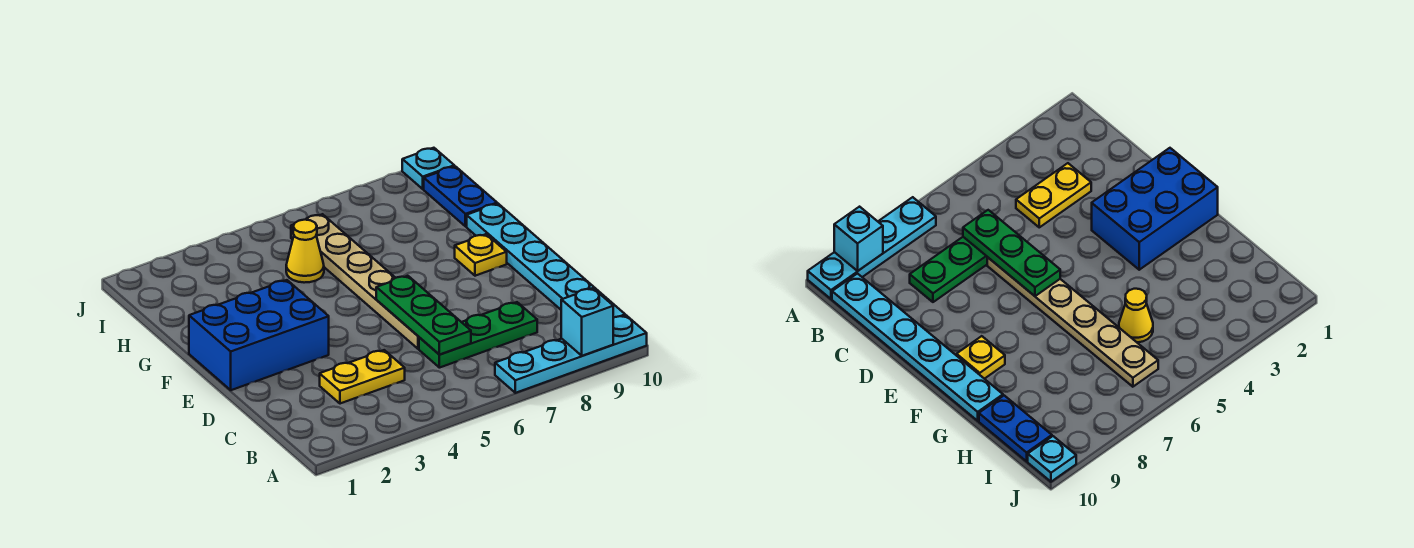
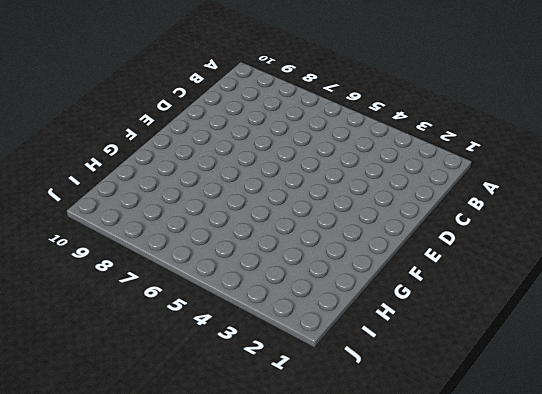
none -> cyan plate A7:A10 level 1
none -> cyan plate B10:G10 level 1
none -> yellow plate C3:C4 level 1

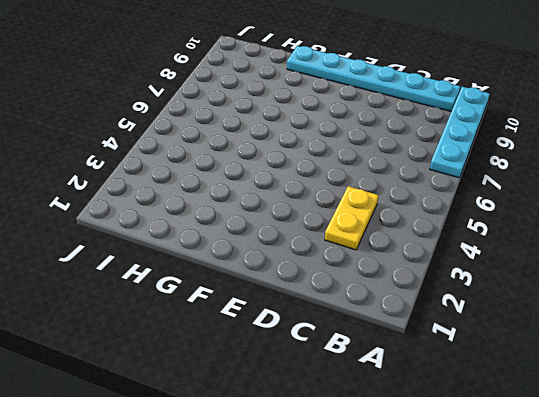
none -> green plate C6:C8 level 1
none -> tan plate D6:I6 level 1
none -> blue brick E1:F3 level 1

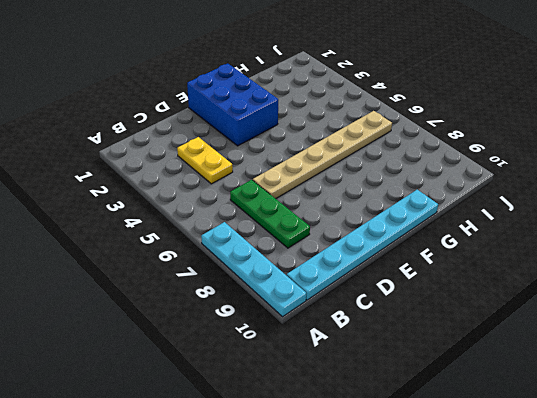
none -> yellow plate F9 level 1
none -> yellow cone H5 level 1
none -> blue plate H10:I10 level 1

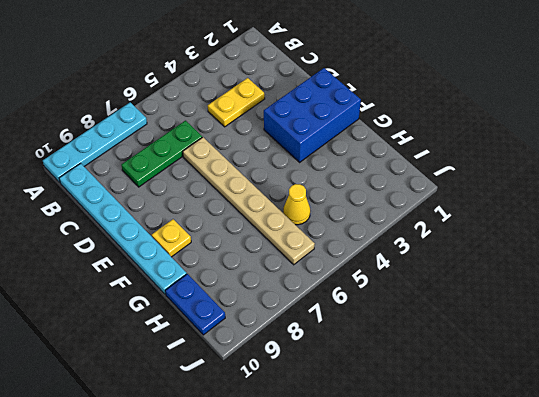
none -> cyan plate J10 level 1
none -> cyan brick A9 level 2
none -> green plate C6:E6 level 2

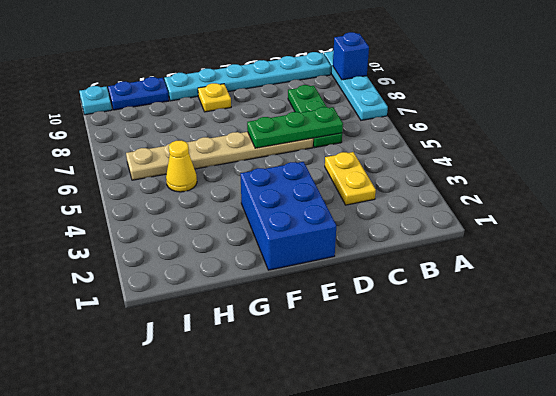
blue brick A9 level 2 -> cyan brick A9 level 2

